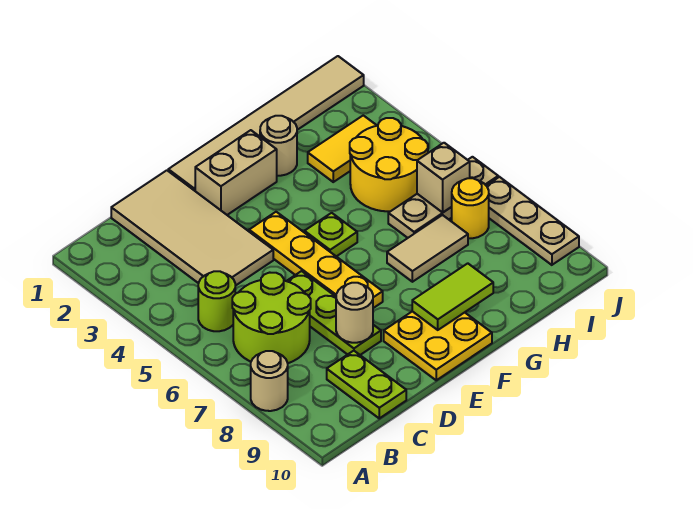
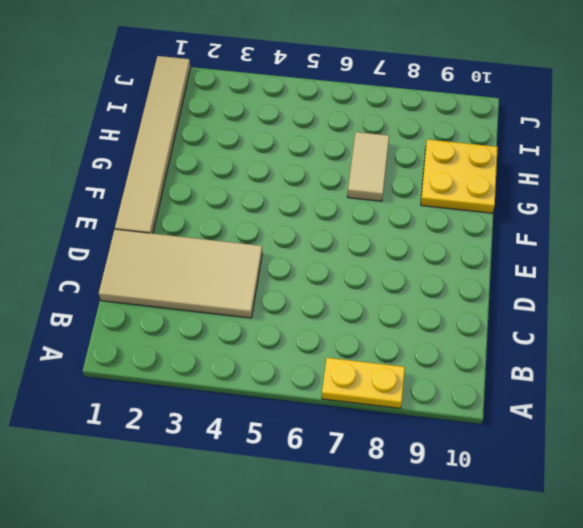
yellow plate A7:A8 level 1 -> tan round brick A8 level 1
yellow plate G9:H10 level 1 -> yellow plate E9:F10 level 1
none -> lime round brick B5 level 1
none -> lime round brick B6:C7 level 1
none -> lime plate C9:C10 level 1

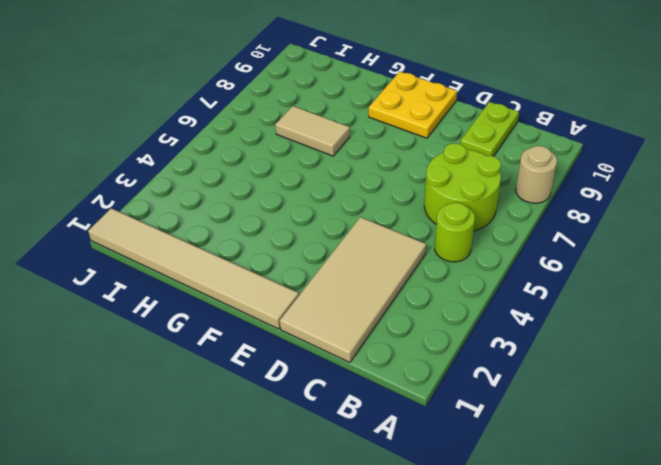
none -> lime plate D6:D8 level 1
none -> tan brick E2:F2 level 1
none -> yellow plate E4:E7 level 1

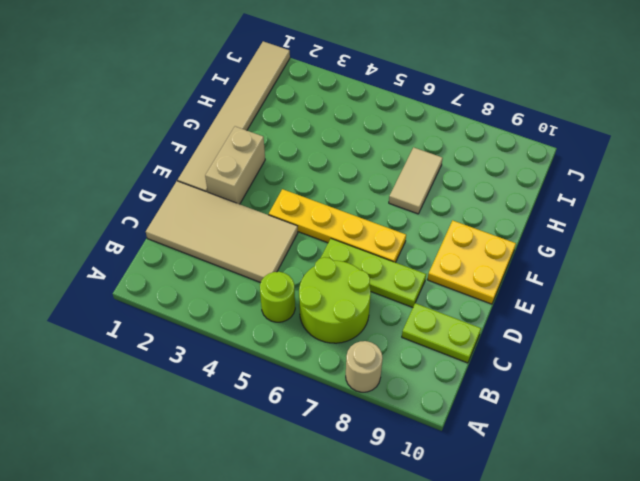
none -> lime plate F5 level 1
none -> tan round brick G2 level 1
none -> yellow tile H3:I3 level 1

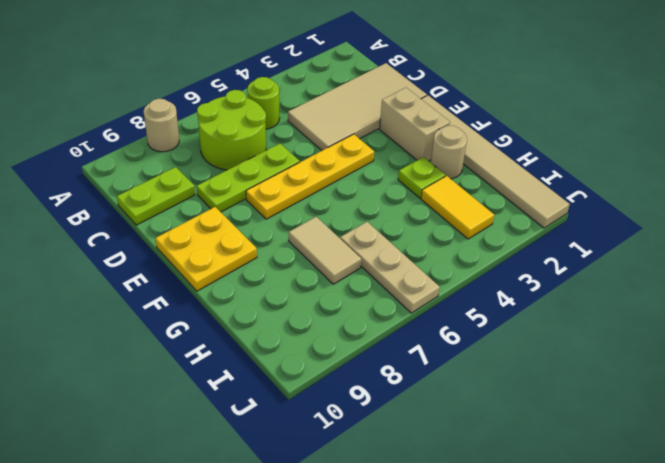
lime plate G3 level 1 -> lime plate F5 level 1
none -> yellow round brick H4:I5 level 1
none -> yellow round brick I7 level 1
none -> tan plate J7:J9 level 1

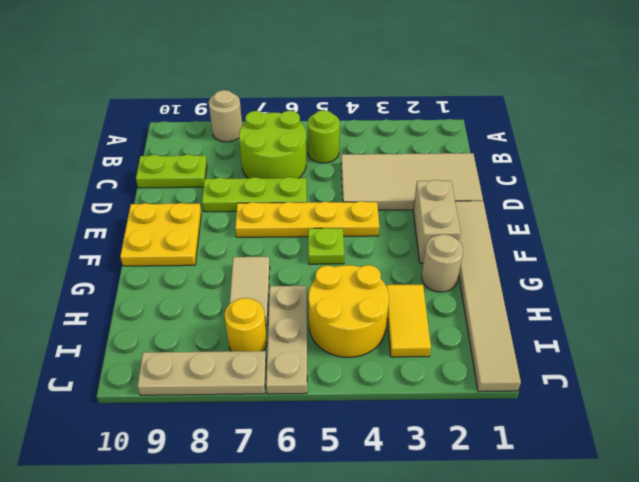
none -> tan round brick D8 level 2
none -> lime tile F9:G9 level 2
none -> tan brick I6 level 2

